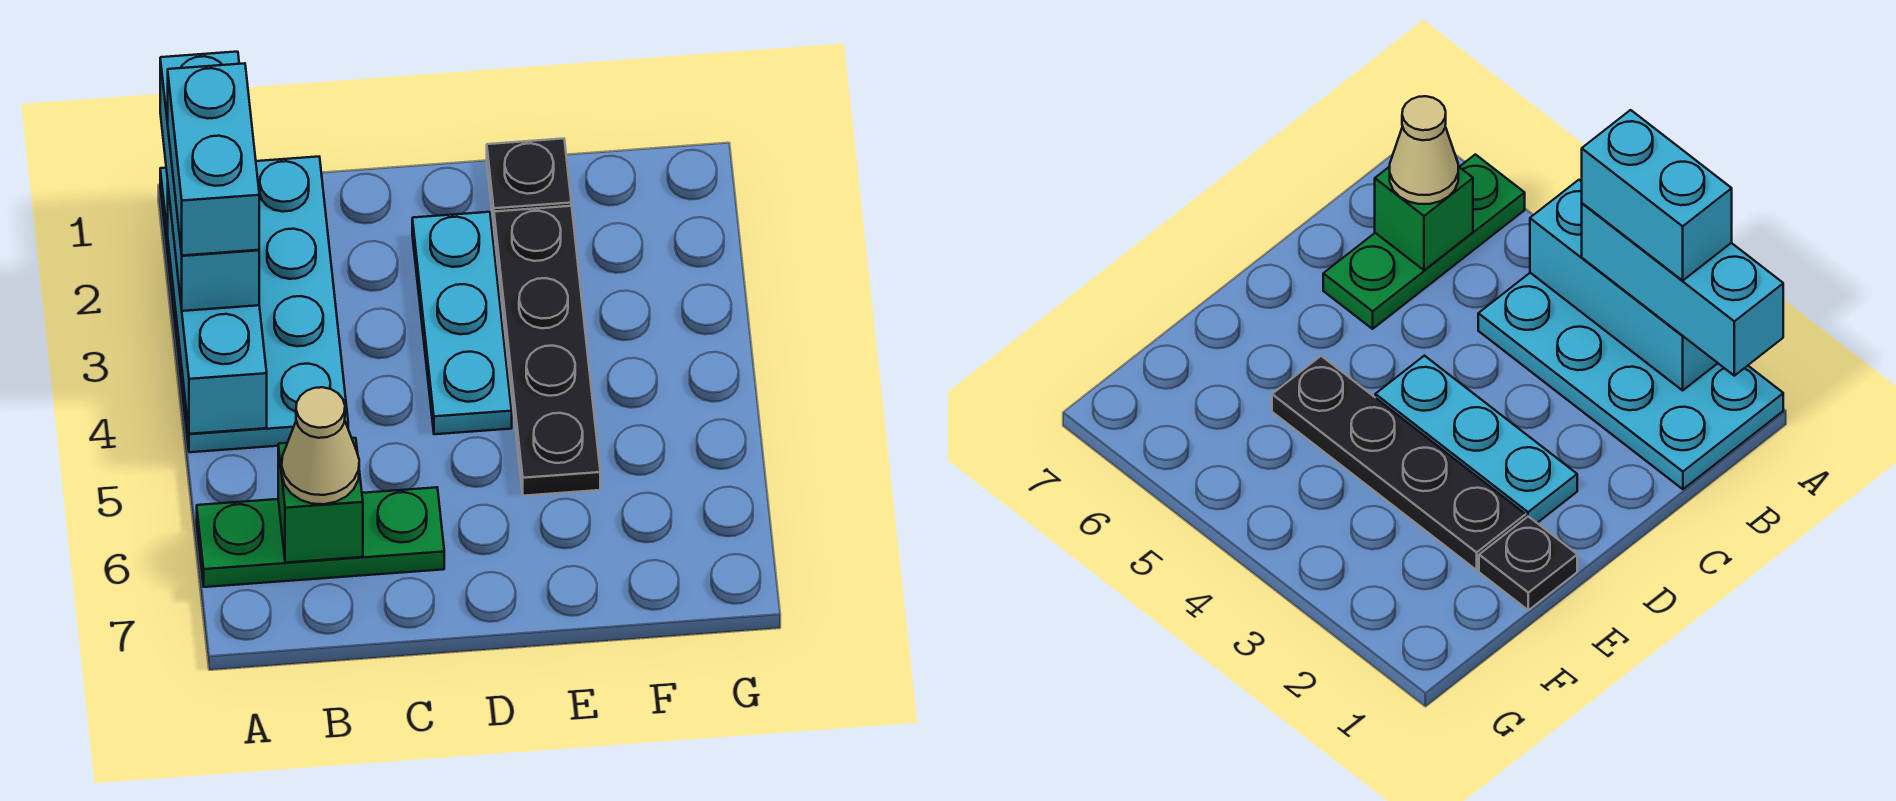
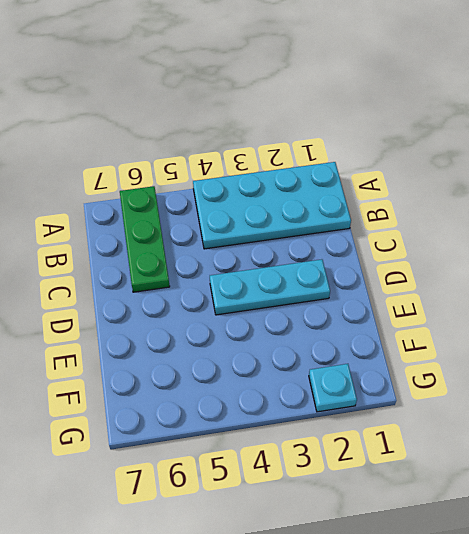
cyan plate G2 level 1 -> none
none -> black plate E1 level 1
none -> black plate E2:E5 level 1

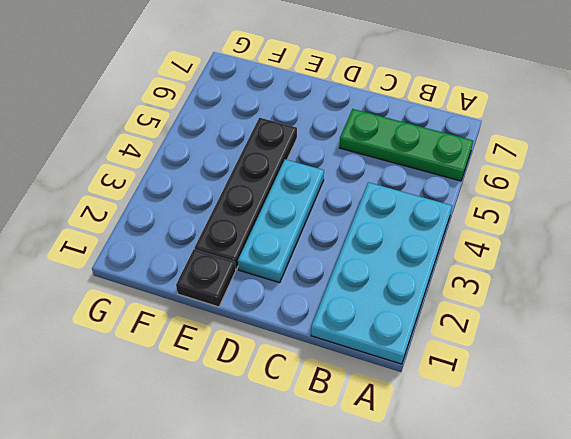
none -> cyan brick A2:A4 level 2
none -> green brick B6 level 2

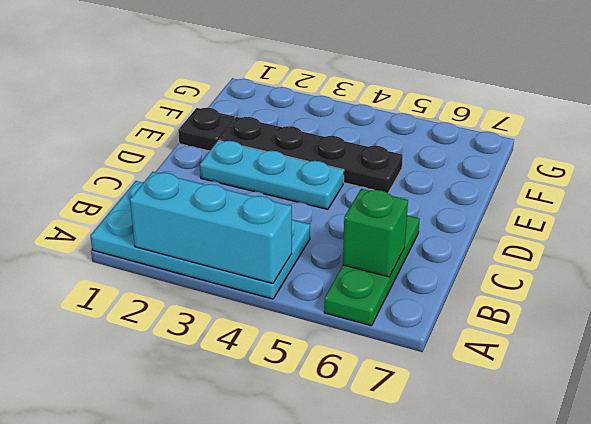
none -> cyan brick A1:A3 level 3
none -> tan cone B6 level 3

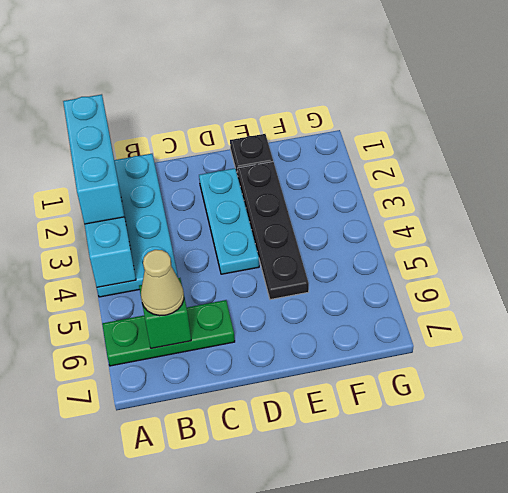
none -> cyan brick A2:A3 level 4

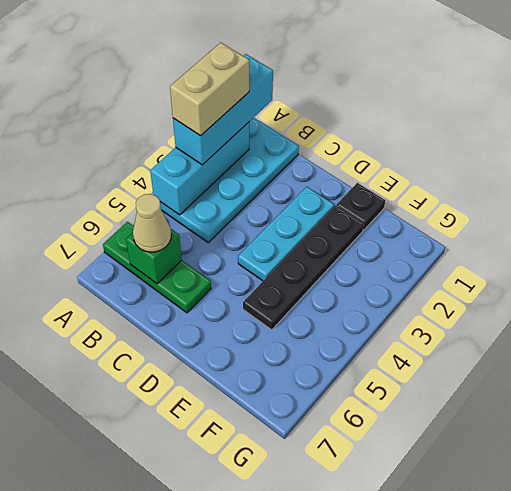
tan brick A2:A3 level 4 -> cyan brick A2:A3 level 4

